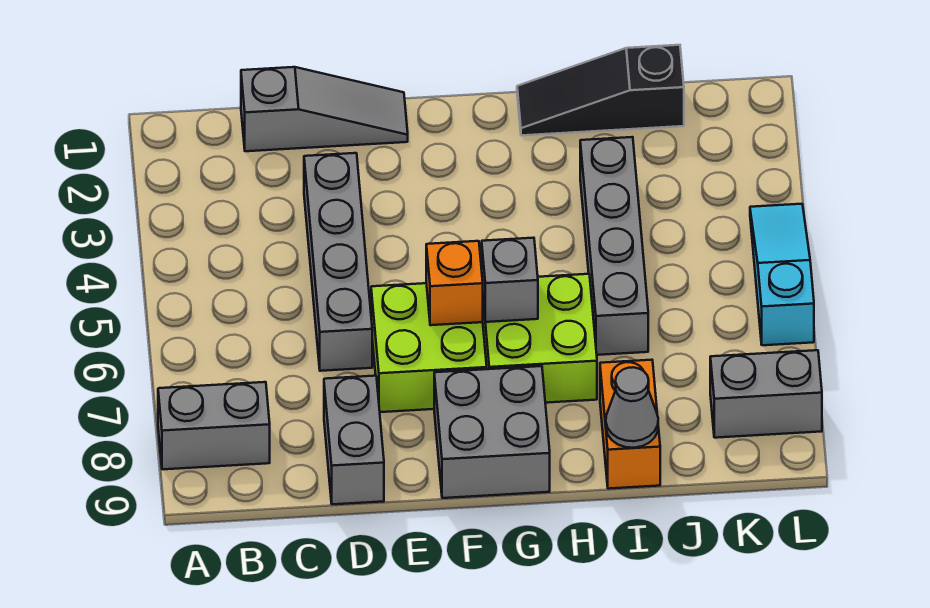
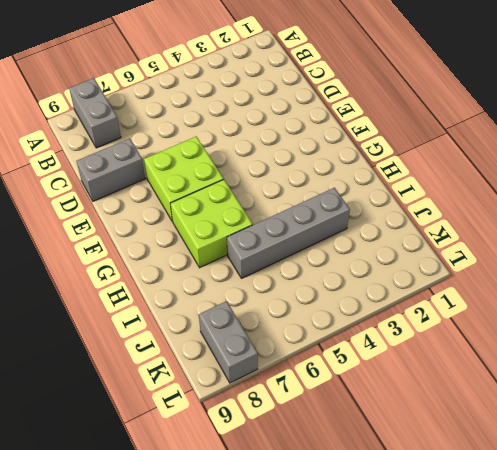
none -> grey slope C1:E1 level 1 top C
none -> grey brick D3:D6 level 1
none -> grey brick F8:G9 level 1

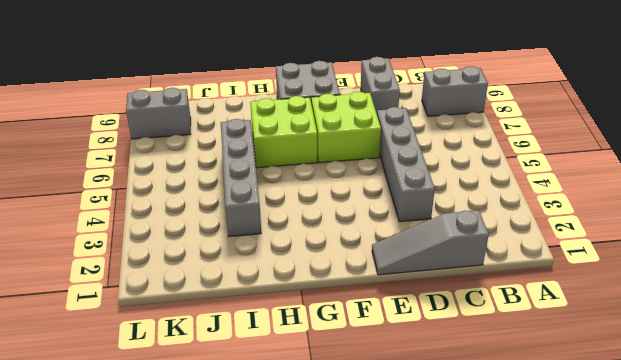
none -> black slope H1:J1 level 1 top J
none -> orange brick I8:I9 level 1
none -> cyan slope L4:L6 level 1 top 6

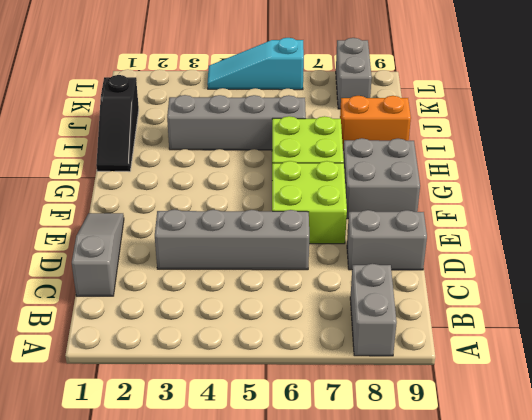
none -> orange brick F6 level 2
none -> grey brick G6 level 2
none -> grey cone I9 level 2

